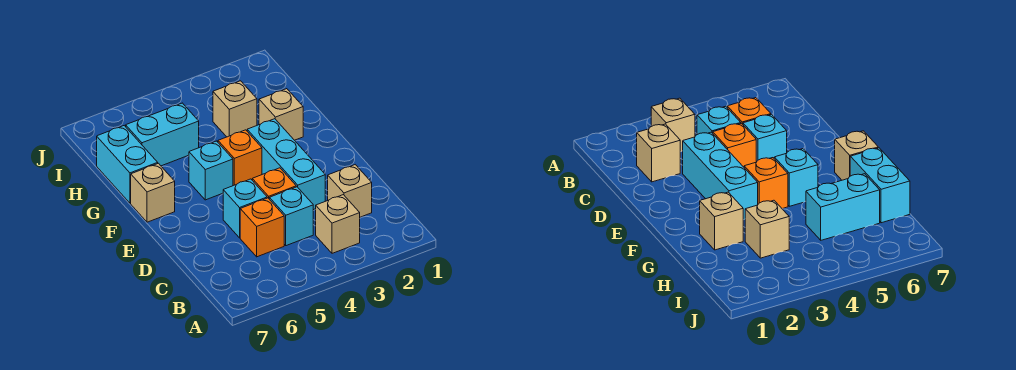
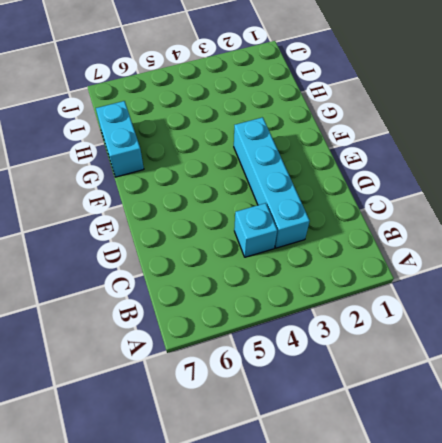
cyan brick C3:F3 level 1 -> cyan brick D3:F3 level 1
none -> tan brick B3 level 1
none -> tan brick C2 level 1
none -> orange brick C5 level 1

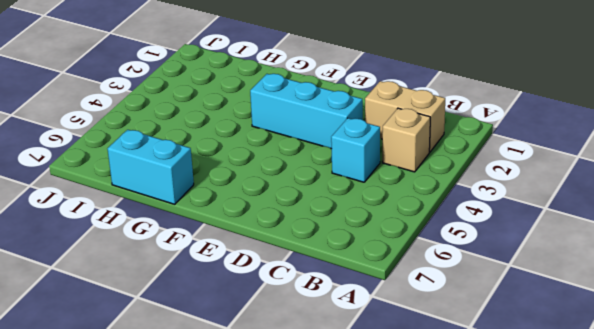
tan brick B2:C2 level 1 -> tan brick C2 level 1
none -> orange brick C5 level 1
none -> orange brick D4 level 1
none -> cyan brick D5 level 1

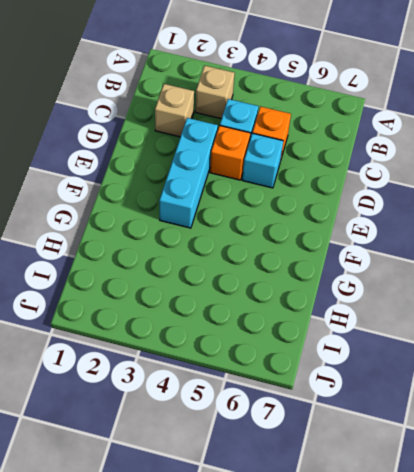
none -> orange brick F4 level 1
none -> cyan brick F5 level 1
none -> tan brick F7 level 1

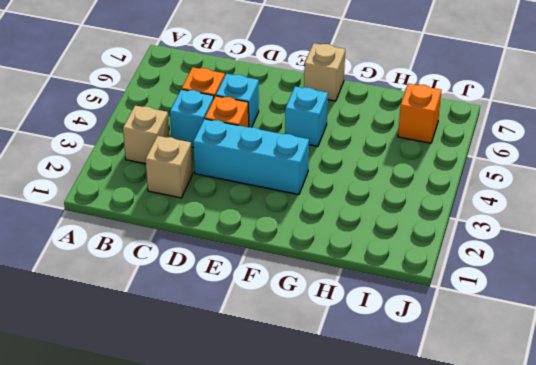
orange brick I6 level 1 -> orange brick F4 level 1
none -> tan brick G2 level 1
none -> cyan brick G7:H7 level 1
none -> tan brick H3 level 1

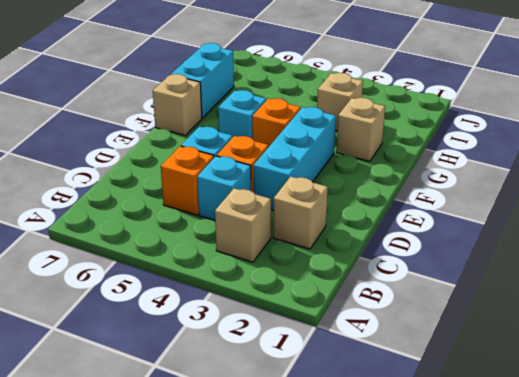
none -> cyan brick H5:H6 level 1

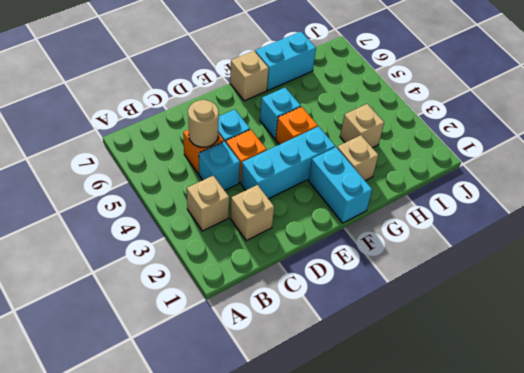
tan round brick C5 level 2 -> none
cyan brick F1:F2 level 1 -> cyan brick H5:H6 level 1

